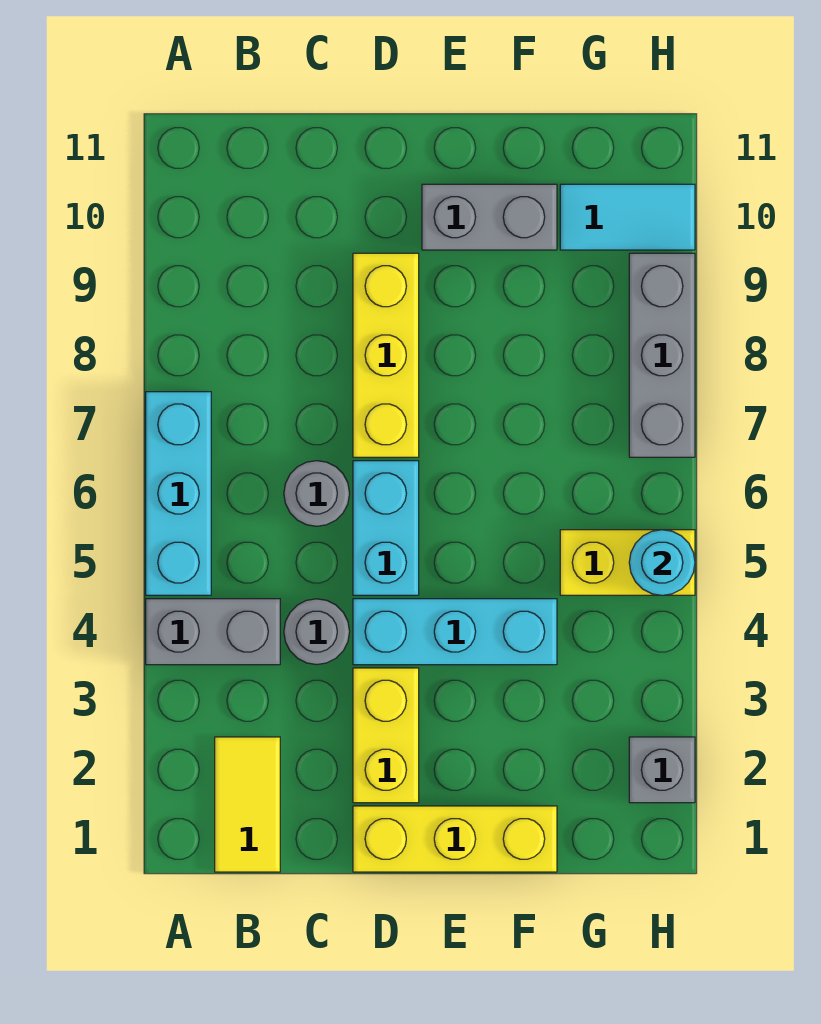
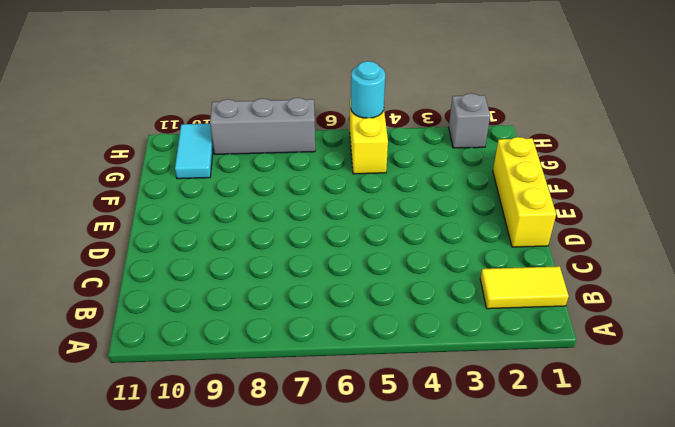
none -> grey brick A4:B4 level 1
none -> cyan brick A5:A7 level 1
none -> grey round brick C4 level 1

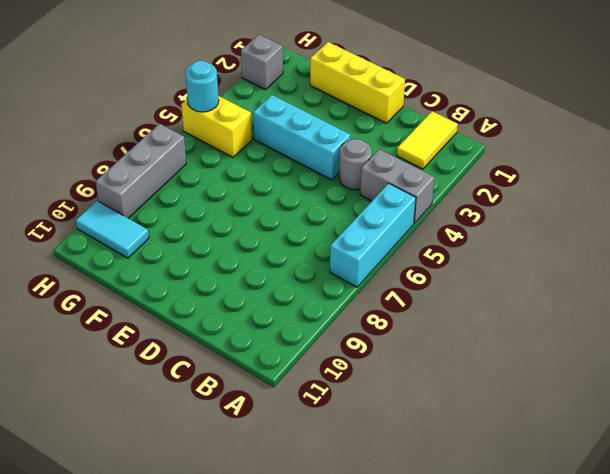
none -> grey round brick C6 level 1
none -> yellow brick D2:D3 level 1
none -> cyan brick D5:D6 level 1

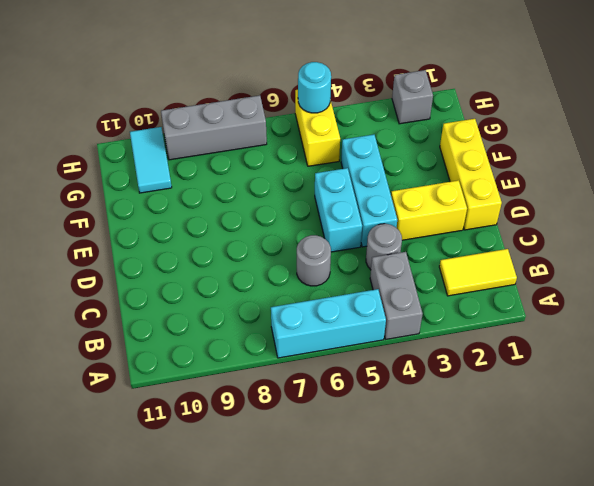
cyan brick D5:E5 level 1 -> cyan brick D5:D6 level 1
none -> yellow brick D7:D9 level 1
none -> grey brick E10:F10 level 1

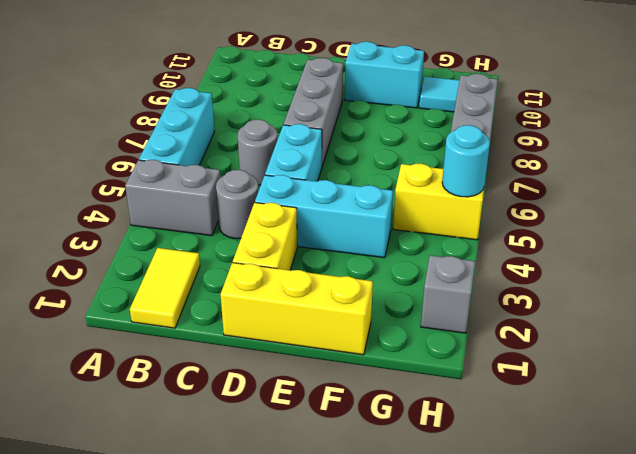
grey brick D7:D9 level 1 -> yellow brick D7:D9 level 1
cyan brick E10:F10 level 1 -> grey brick E10:F10 level 1

